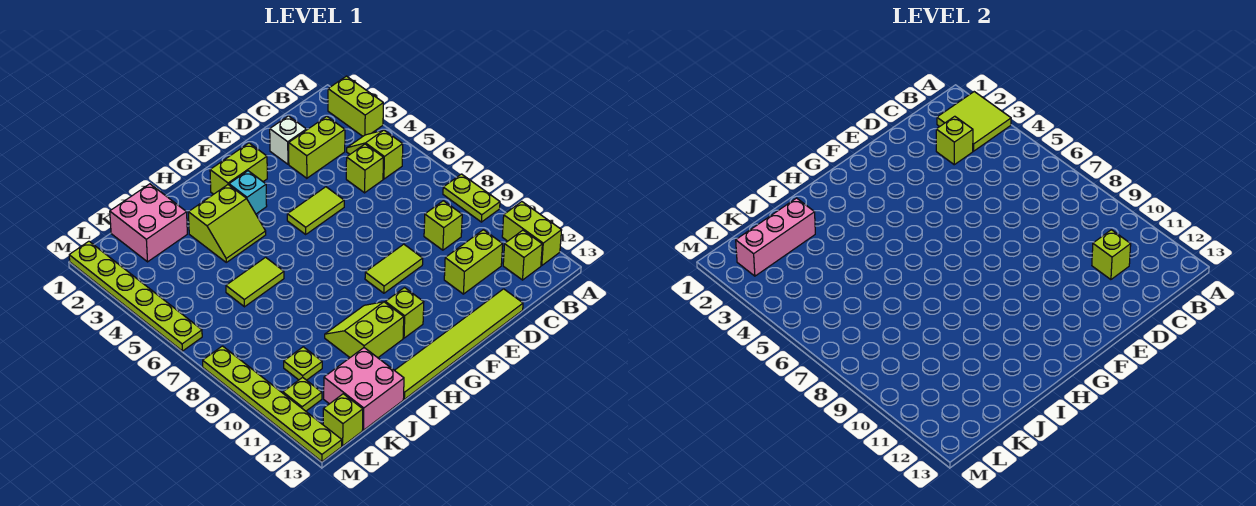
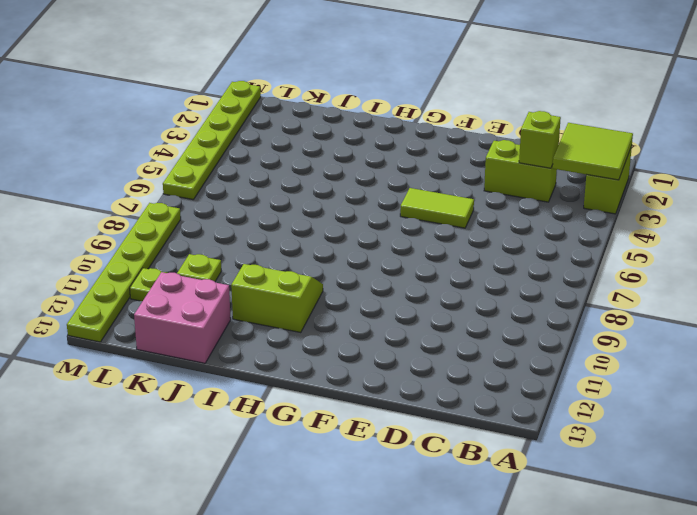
none -> lime plate A8:A9 level 1
none -> lime brick A11:A12 level 1
none -> lime slope B4:B5 level 1 top 5
none -> lime brick B12 level 1

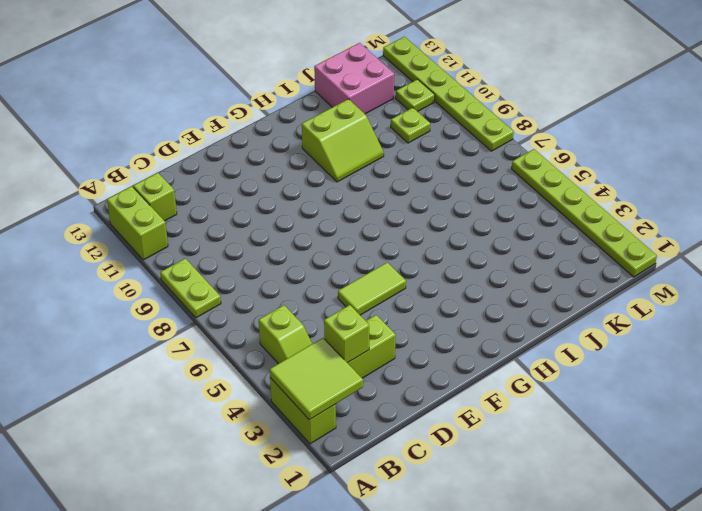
none -> lime brick C5 level 1
none -> lime brick C9 level 1
none -> lime brick C11:D11 level 1
none -> white brick D2 level 1

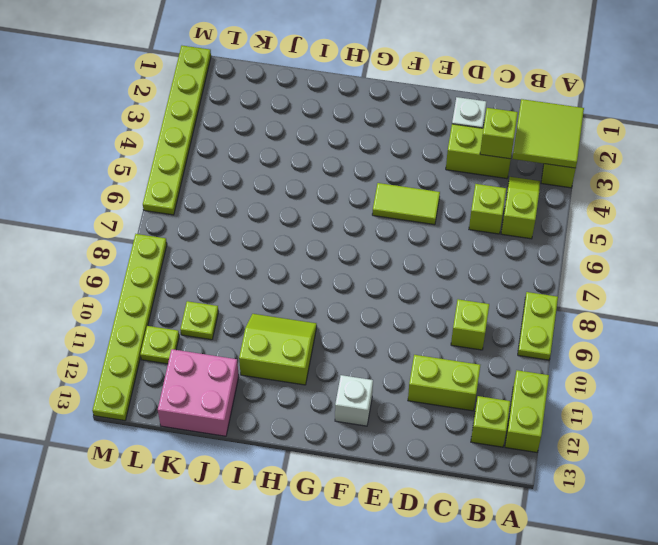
white brick F12 level 1 -> none
none -> lime tile D13:I13 level 1
none -> lime tile E9:F9 level 1
none -> lime brick F2:G2 level 1
none -> cyan brick G3 level 1

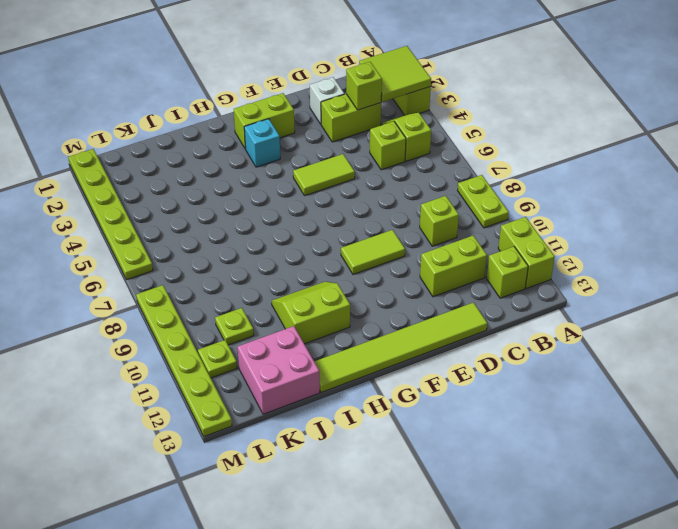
none -> lime brick G11 level 1
none -> lime slope H3:I4 level 1 top 3
none -> lime tile I6:J6 level 1
none -> pink brick J1:K2 level 1

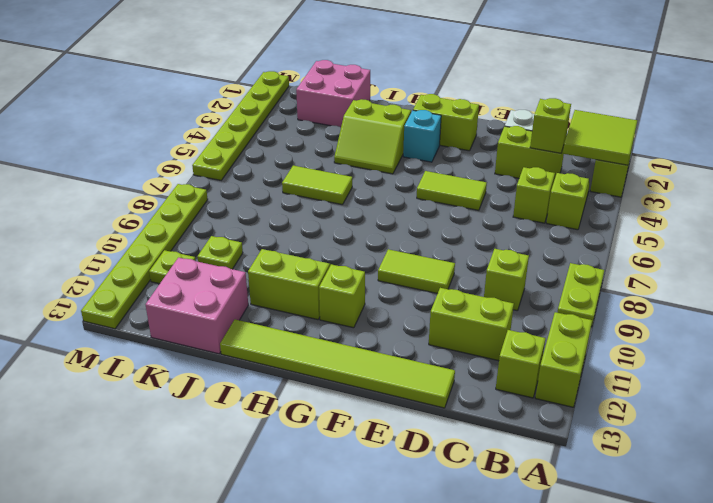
none -> lime brick L13 level 1
none -> lime brick C11 level 2
none -> pink brick J2:L2 level 2

